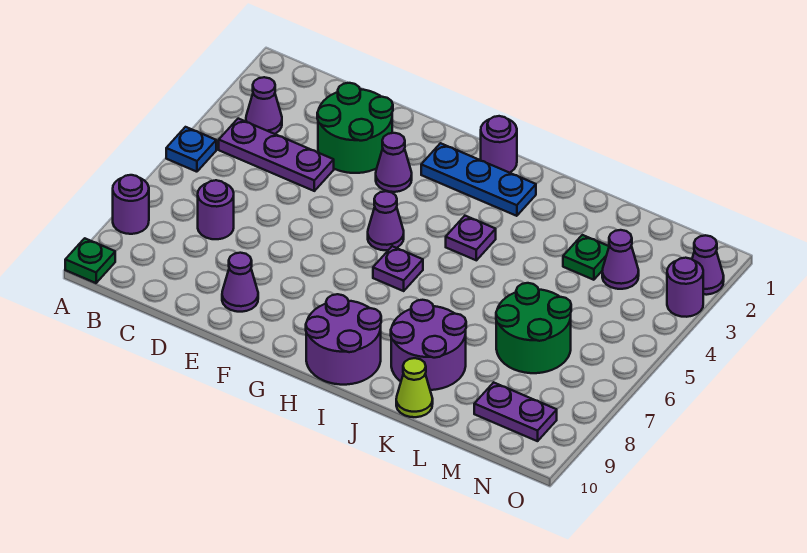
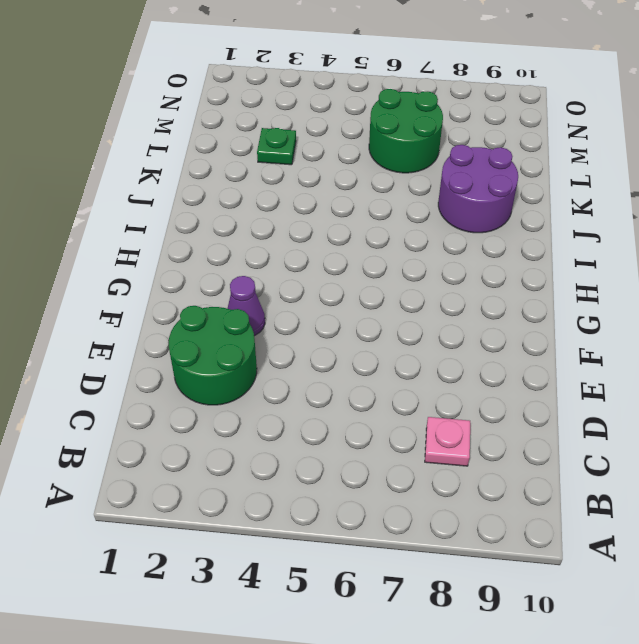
pink plate C8 level 1 -> none
none -> blue plate A5 level 1
none -> purple round brick A8 level 1
none -> green plate A10 level 1

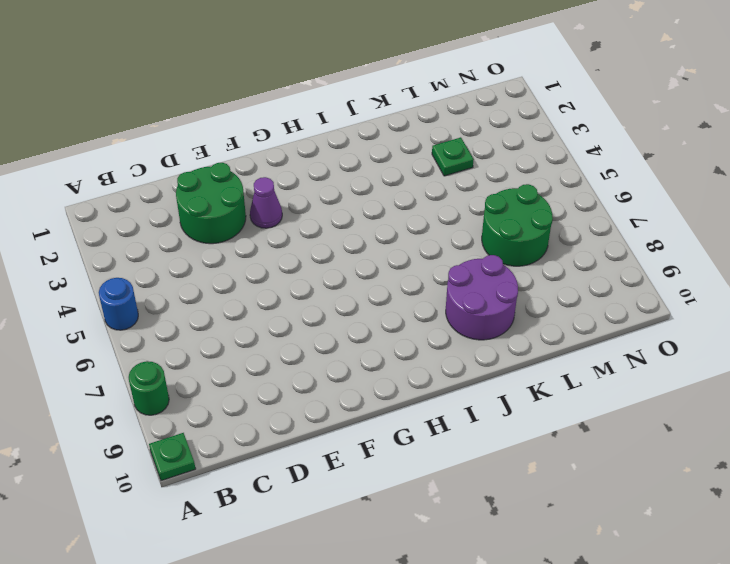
blue round brick A5 level 1 -> blue plate A5 level 1
green round brick A8 level 1 -> purple round brick A8 level 1
none -> purple cone B3 level 1
none -> purple plate B4:D4 level 1
none -> purple round brick C7 level 1

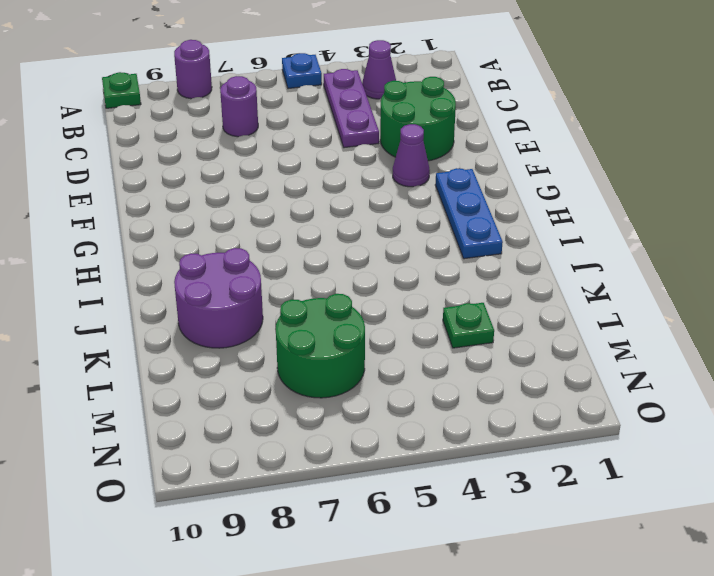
none -> purple cone E9 level 1
none -> purple cone G5 level 1
none -> purple round brick H1 level 1

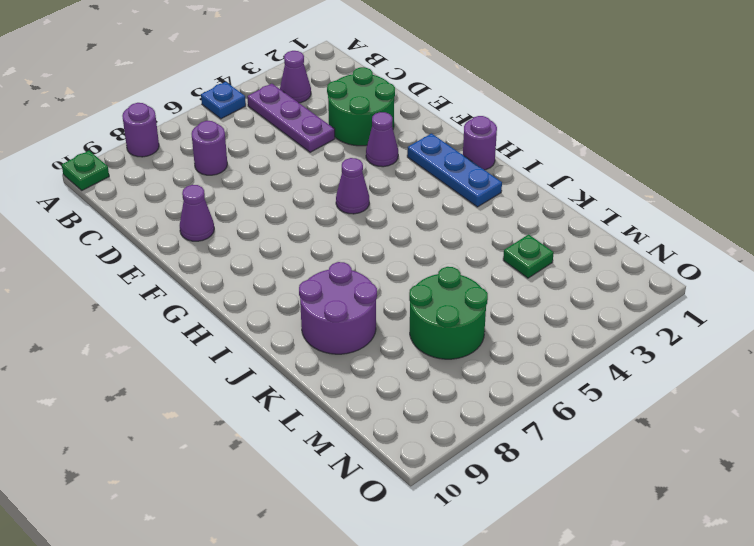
none -> purple plate H6 level 1
none -> purple round brick H9:I10 level 1
none -> purple plate I4 level 1

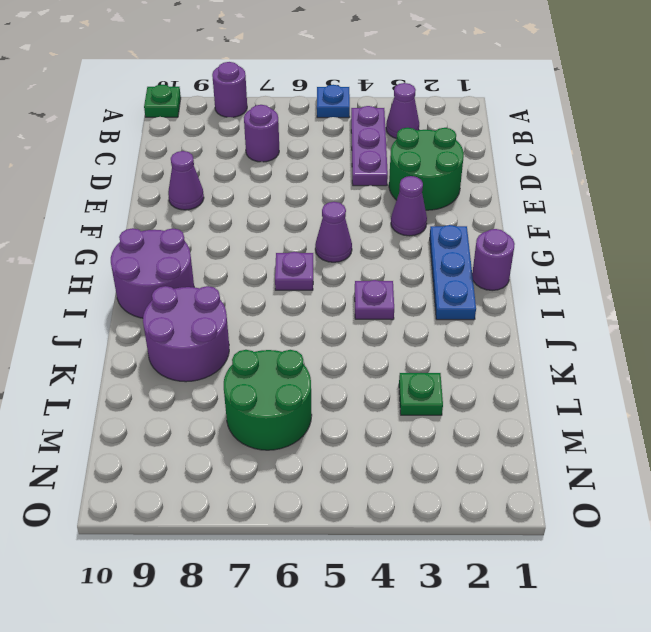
none -> lime cone K10 level 1
none -> purple cone M3 level 1
none -> purple plate M9:N9 level 1

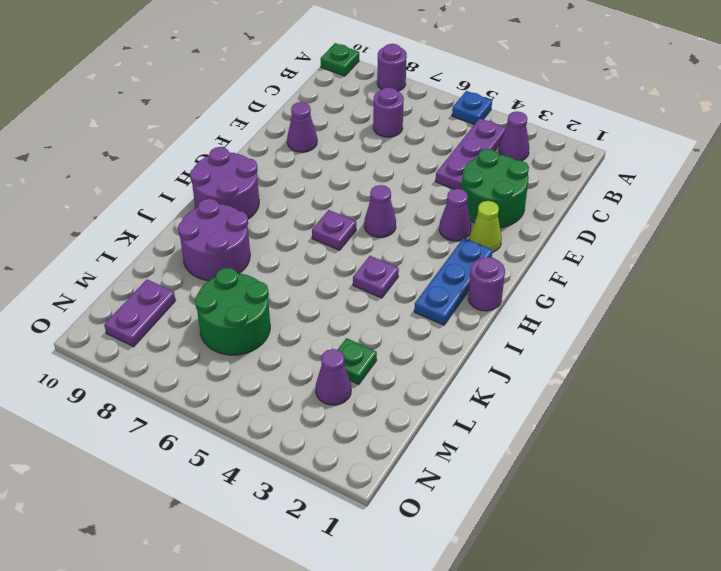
lime cone F2 level 1 -> lime cone K10 level 1
none -> purple cone O2 level 1
none -> purple round brick O3 level 1

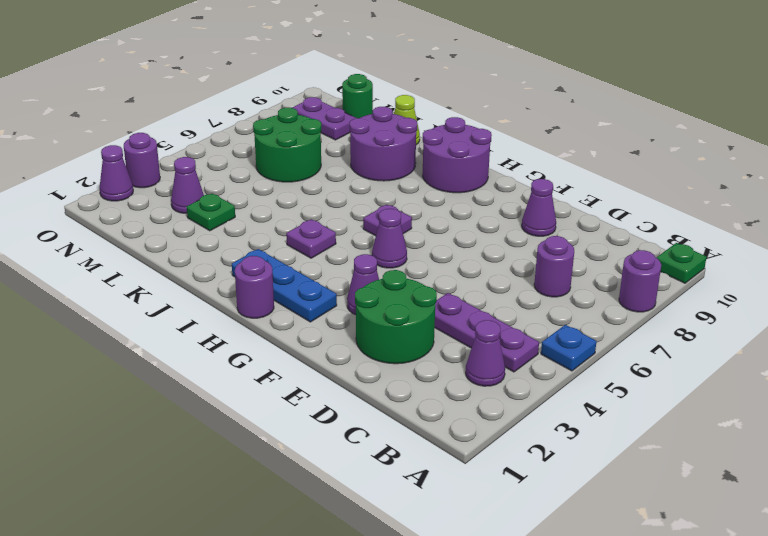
green round brick M10 level 1 -> none

